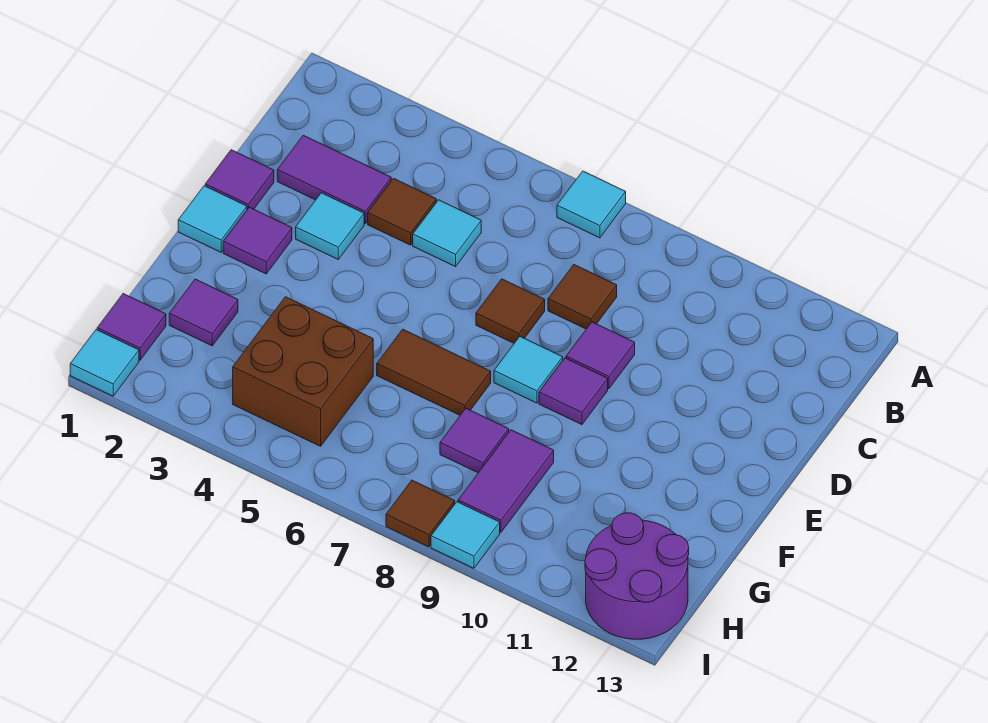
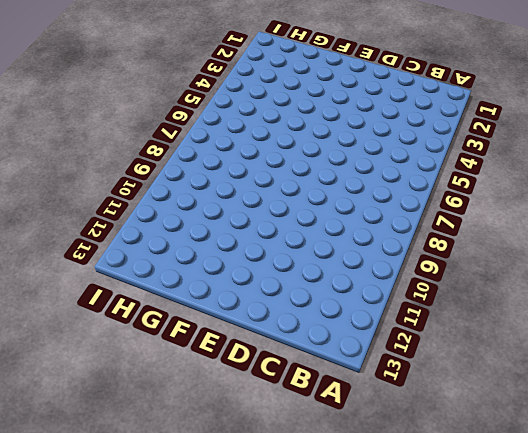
none -> cyan tile A7 level 1
none -> purple tile C2:C3 level 1
none -> brown tile C4 level 1

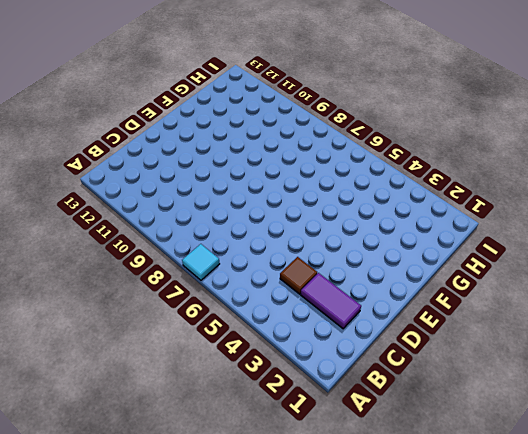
none -> cyan tile C5 level 1
none -> brown tile C8 level 1
none -> purple tile D1 level 1

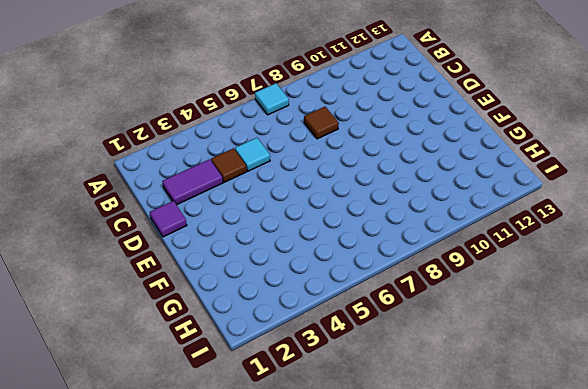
none -> cyan tile D3 level 1
none -> brown tile D7 level 1
none -> purple tile D9 level 1

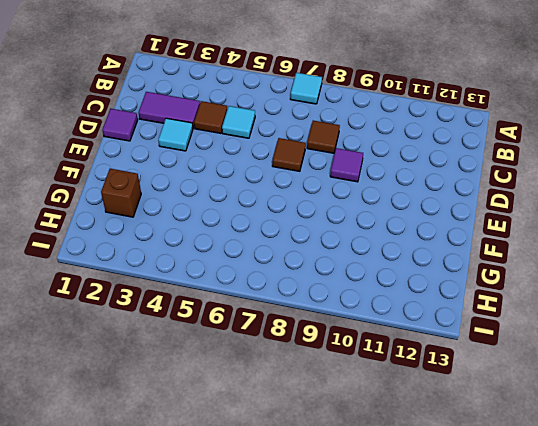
brown brick G2 level 1 -> purple tile G2 level 1
none -> cyan tile E1 level 1
none -> purple tile E2 level 1
none -> cyan tile E8 level 1

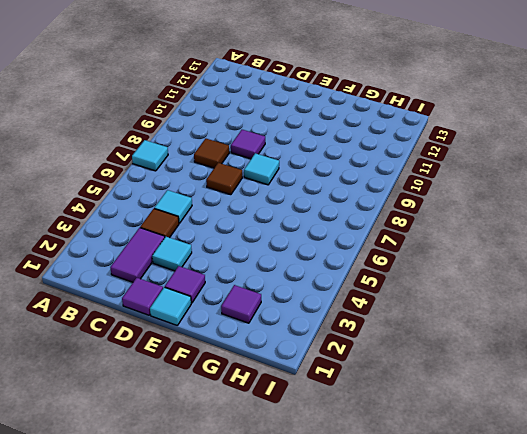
none -> purple tile E9 level 1
none -> brown tile F6:F7 level 1
none -> brown brick G4:H5 level 1

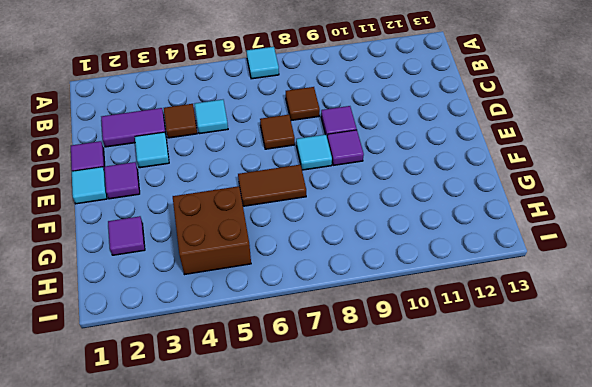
none -> purple tile G8 level 1
none -> purple tile G9:H9 level 1
none -> purple tile H1 level 1

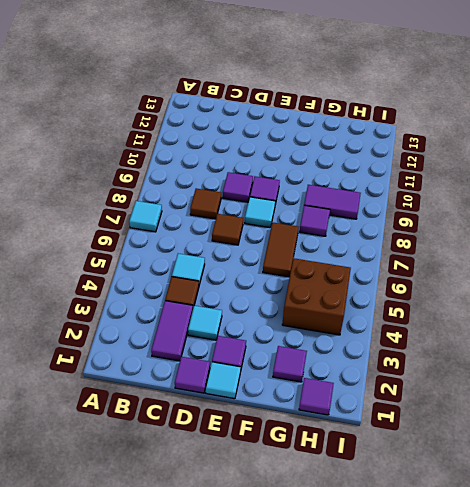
none -> purple round brick H12:I13 level 1
none -> cyan tile I1 level 1
none -> brown tile I8 level 1

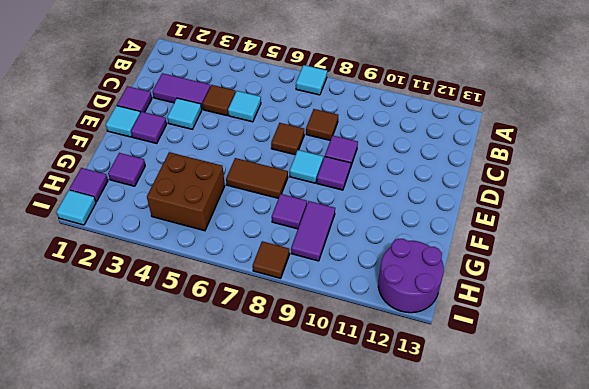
none -> cyan tile I9 level 1

